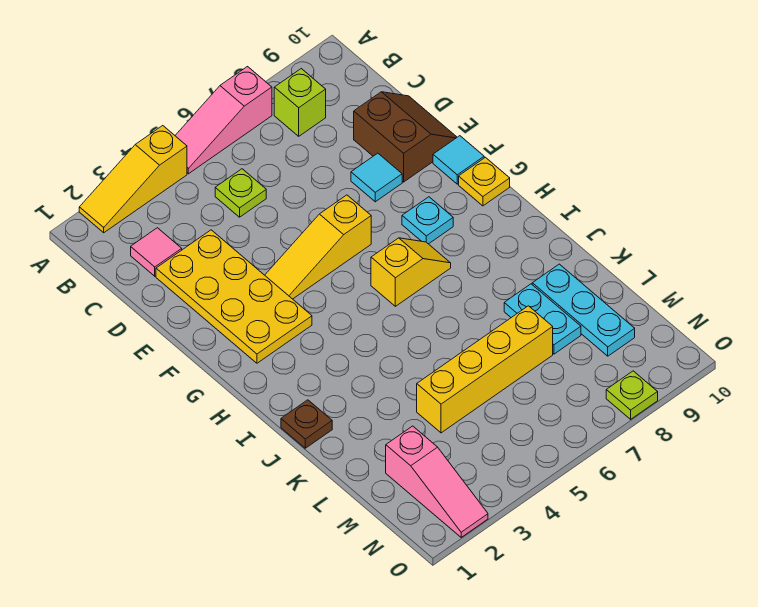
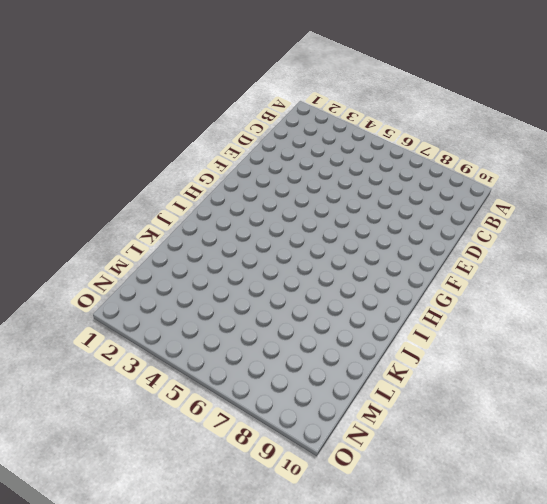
none -> yellow slope A2:A4 level 1 top 4
none -> pink slope A5:A7 level 1 top 7
none -> lime brick B8 level 1

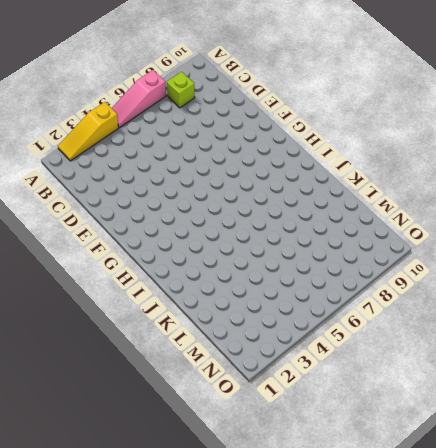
none -> pink tile C2 level 1
none -> lime plate C5 level 1
none -> yellow plate D2:G3 level 1

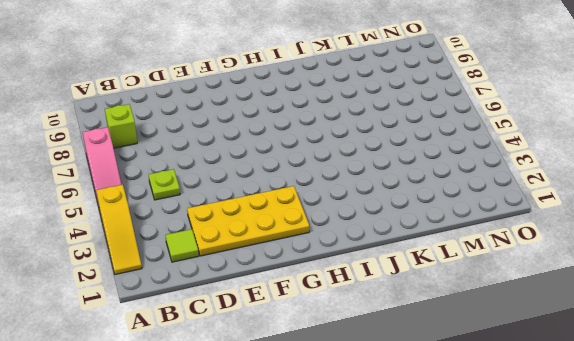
lime tile C2 level 1 -> pink tile C2 level 1
none -> brown slope D9:E10 level 1 top 9
none -> cyan tile E8 level 1
none -> yellow slope F4:F6 level 1 top 6

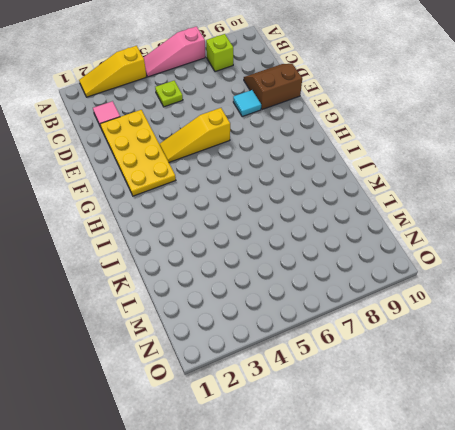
brown slope D9:E10 level 1 top E -> brown slope D9:E10 level 1 top 9
none -> cyan tile F10 level 1
none -> cyan plate G8 level 1
none -> yellow plate G10 level 1

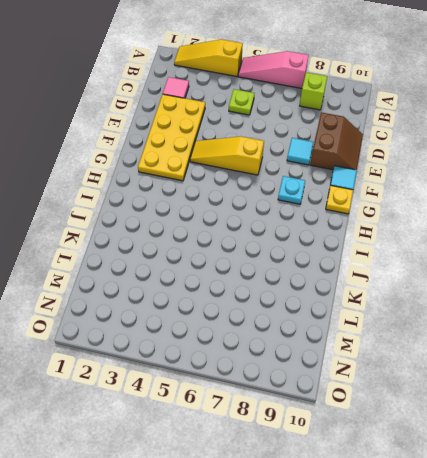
none -> yellow slope H6:H7 level 1 top 6
none -> brown plate J1 level 1
none -> cyan plate K8:L8 level 1

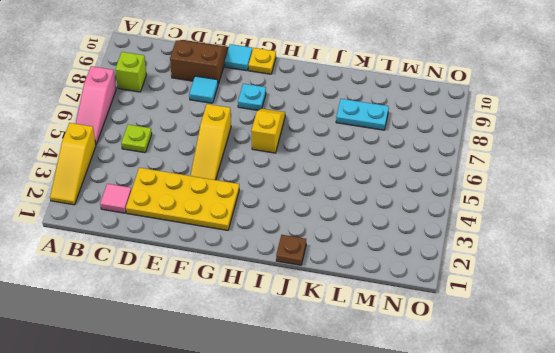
none -> cyan plate K9:M9 level 1
none -> yellow brick L4:L7 level 1
none -> pink slope M2:O2 level 1 top M

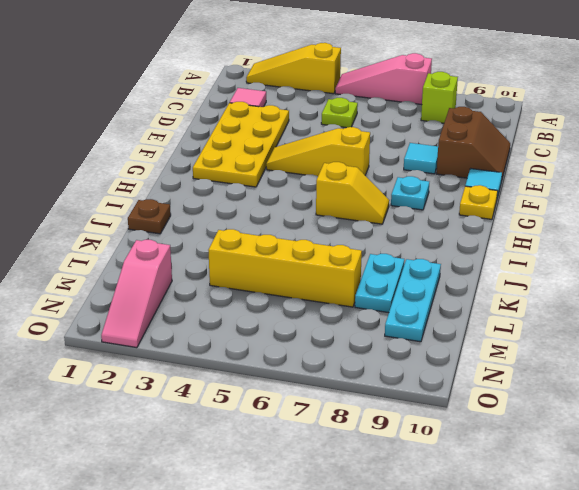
none -> lime plate O8 level 1

